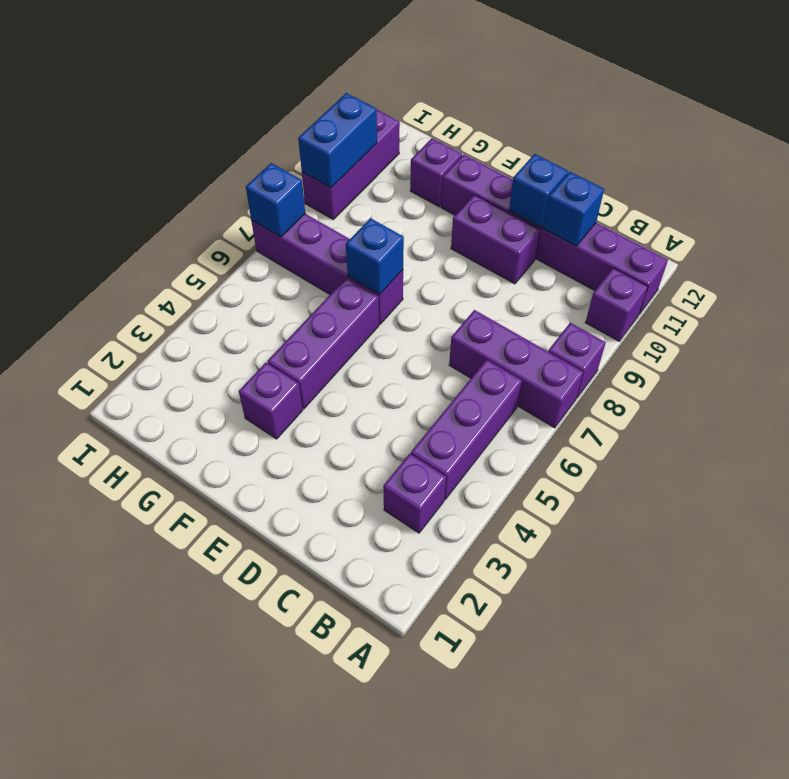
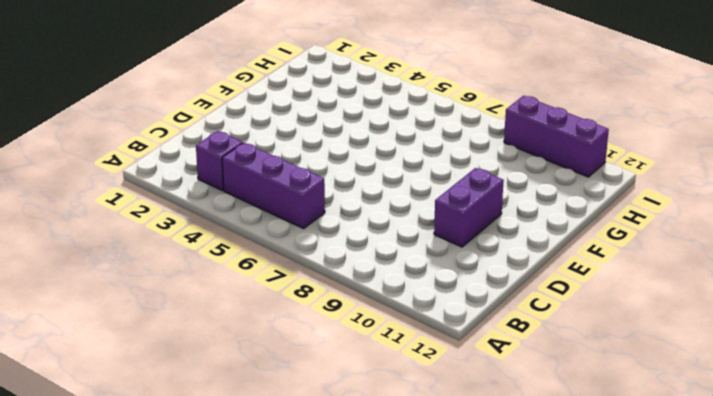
none -> purple brick A7:C7 level 1
none -> purple brick A8 level 1
none -> purple brick A10 level 1

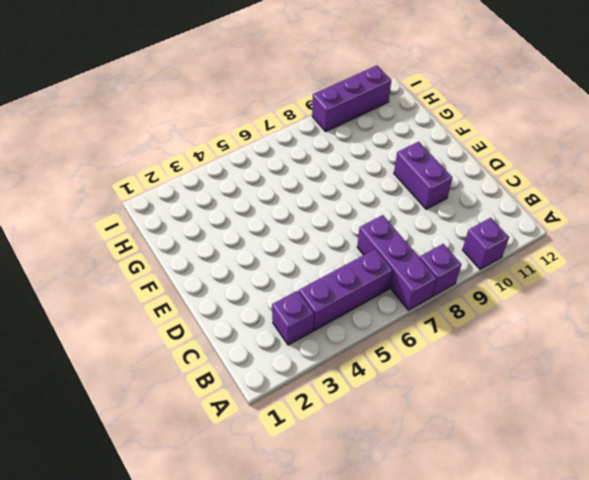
none -> purple brick A11:F11 level 1
none -> purple brick F3 level 1
none -> purple brick F4:F6 level 1

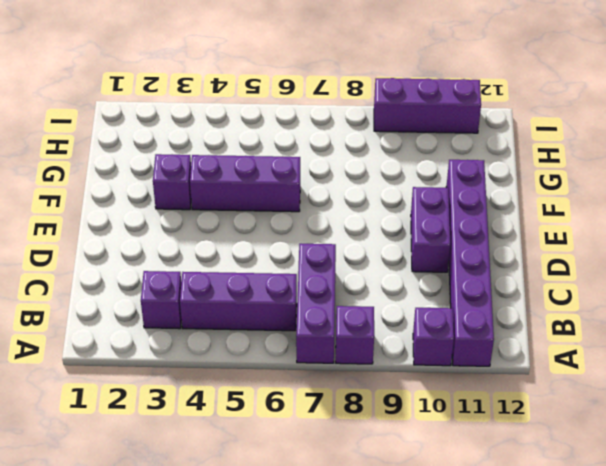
none -> purple brick F7:I7 level 1
none -> purple brick G11 level 1
none -> blue brick C11 level 2

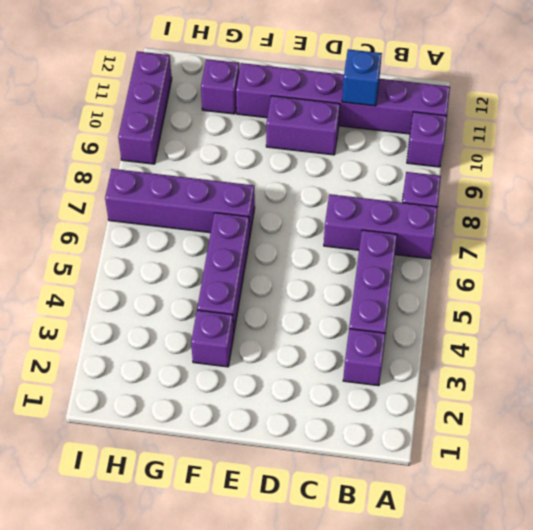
none -> blue brick D11 level 2
none -> blue brick F7 level 2
none -> blue brick I7 level 2

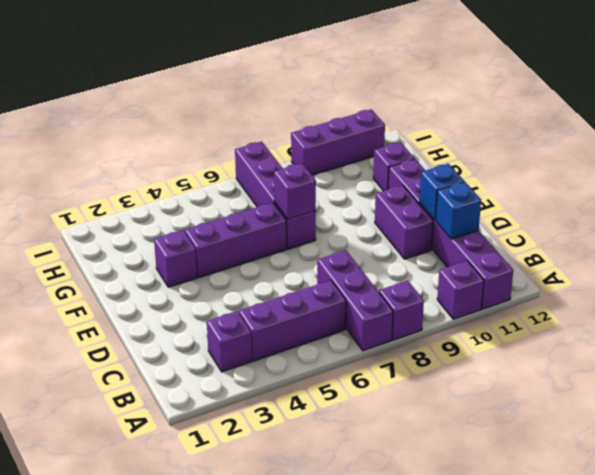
purple brick F7 level 2 -> blue brick F7 level 2
none -> blue brick I7 level 2
none -> blue brick I9:I10 level 2

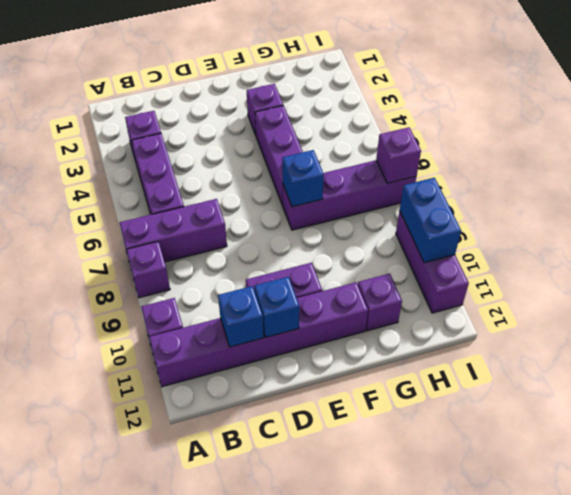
purple brick I7 level 2 -> blue brick I7 level 2

